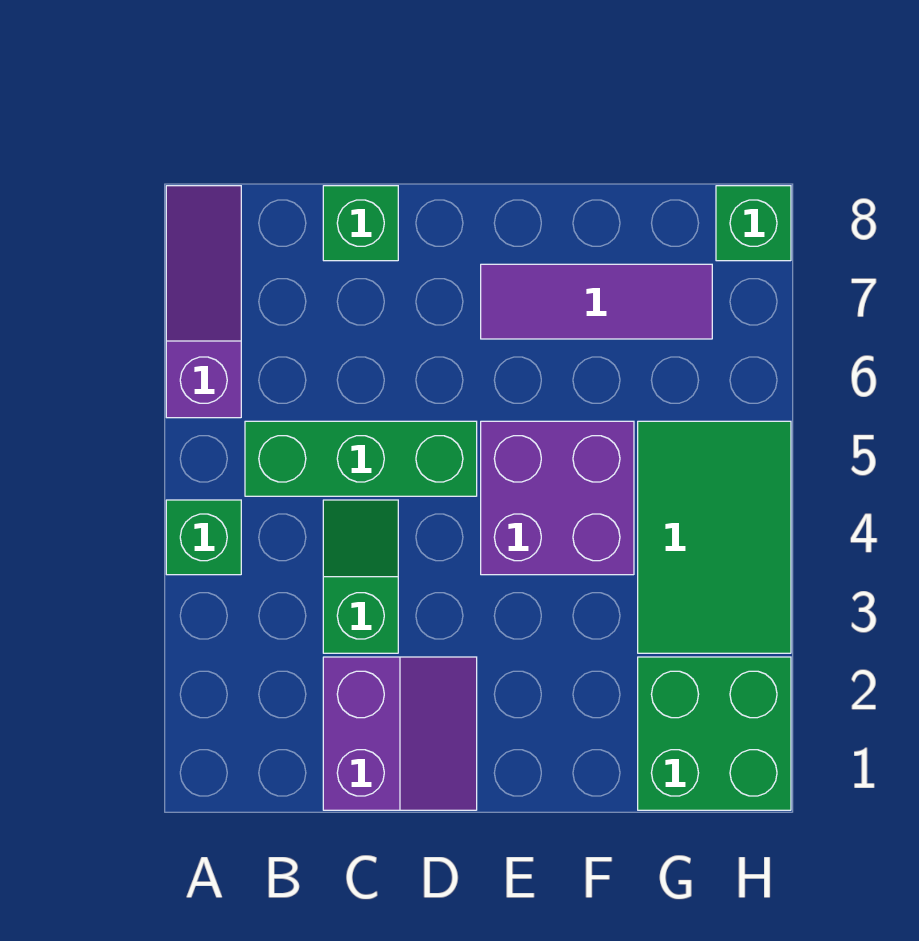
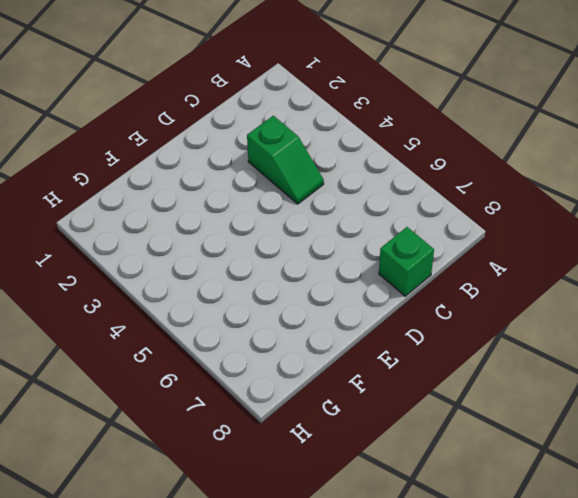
none -> green brick A4 level 1
none -> purple slope A6:A8 level 1 top 6

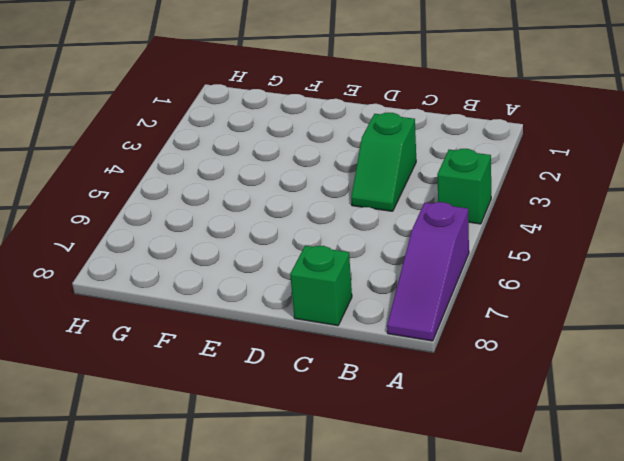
none -> green brick B5:D5 level 1
none -> purple slope C1:D2 level 1 top C

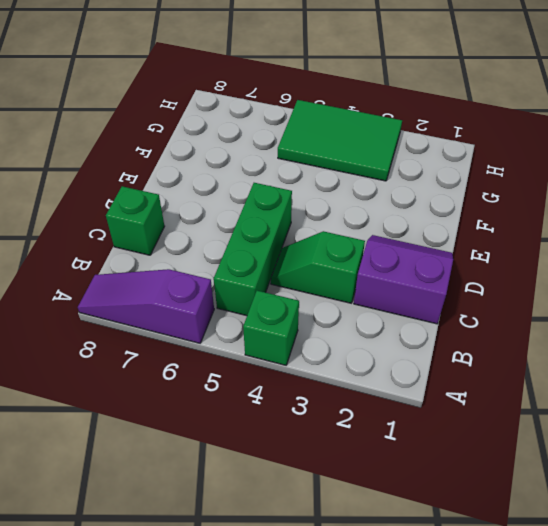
none -> purple brick E4:F5 level 1
none -> purple tile E7:G7 level 1

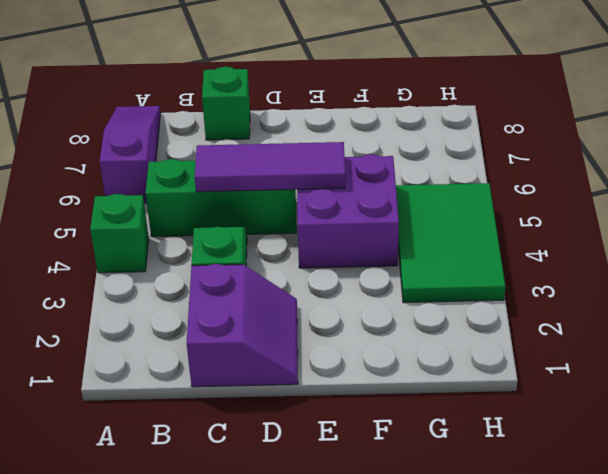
purple tile C5:E5 level 2 -> purple tile E7:G7 level 1
none -> green brick G1:H2 level 1
none -> green brick H8 level 1

